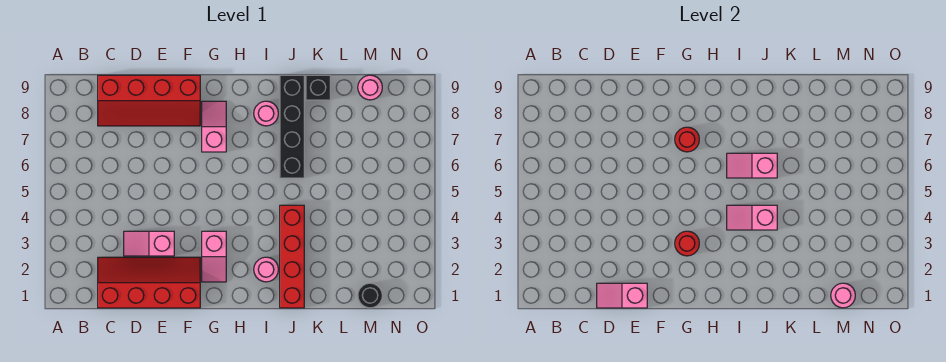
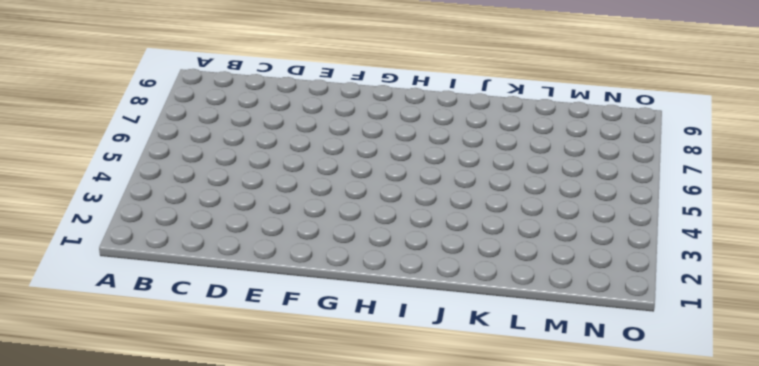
none -> red slope C1:F2 level 1 top 1
none -> red slope C8:F9 level 1 top 9
none -> pink slope D3:E3 level 1 top E

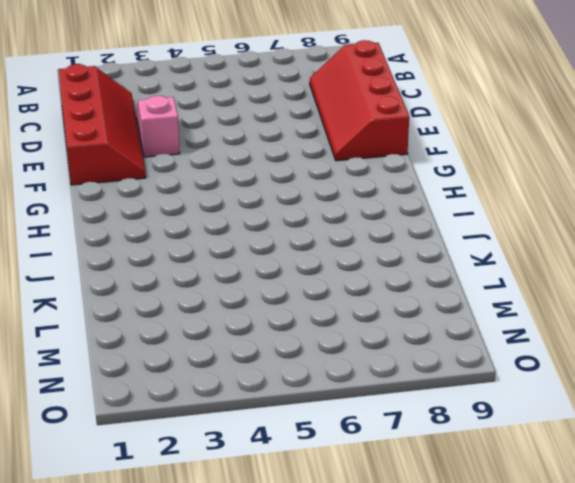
none -> pink slope G2:G3 level 1 top 3
none -> pink slope G7:G8 level 1 top 7
none -> pink round brick I2 level 1

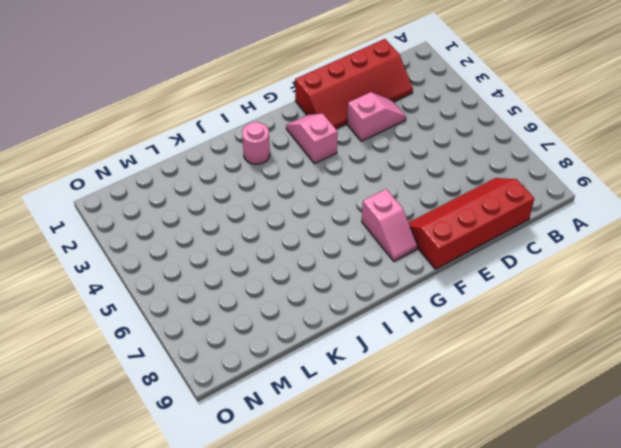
none -> pink round brick I8 level 1
none -> red brick J1:J4 level 1
none -> black brick J6:J9 level 1

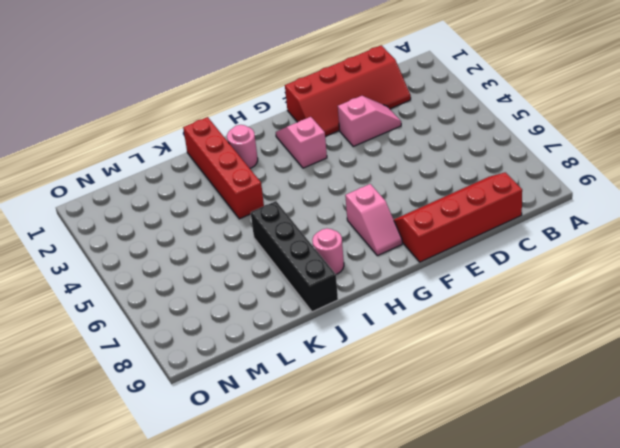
none -> black brick K9 level 1
none -> black round brick M1 level 1
none -> pink round brick M9 level 1

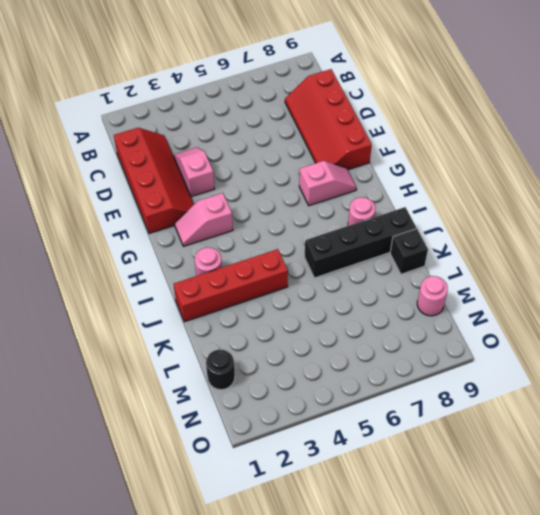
none -> pink slope D1:E1 level 2 top E
none -> red round brick G3 level 2
none -> red round brick G7 level 2

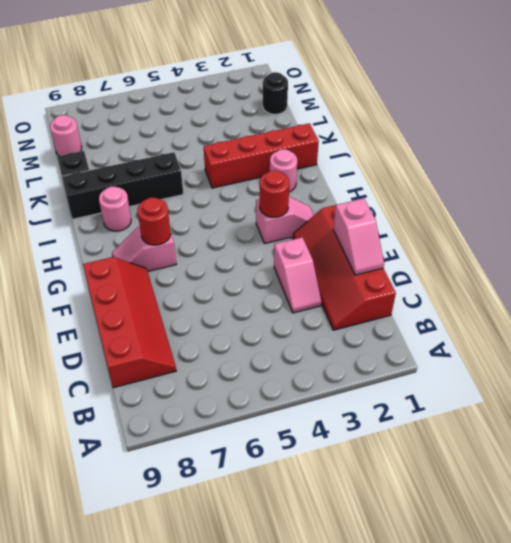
none -> pink slope I4:J4 level 2 top J
none -> pink slope I6:J6 level 2 top J
none -> pink round brick M1 level 2

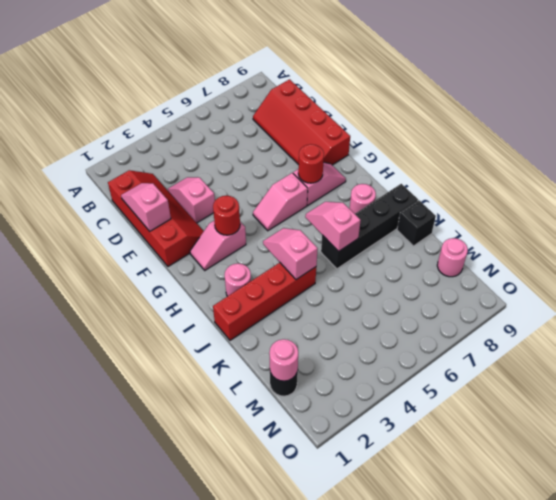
pink slope G5:G6 level 1 top 6 -> none

